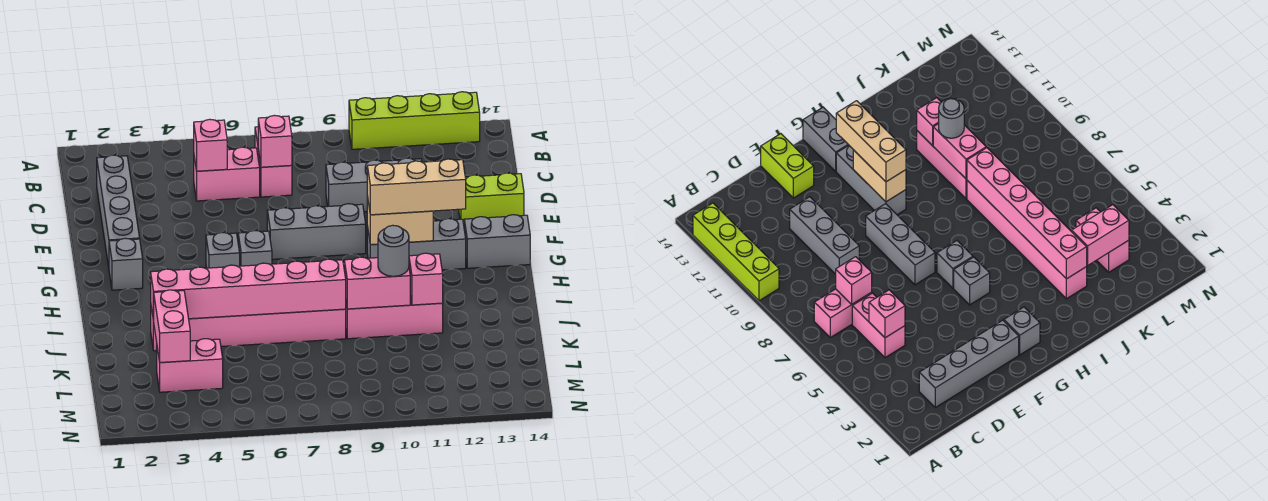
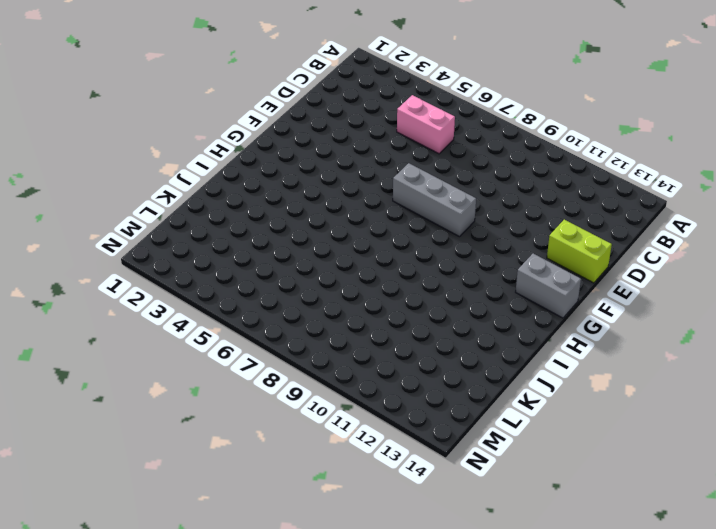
none -> lime brick A10:A13 level 1
none -> pink brick B7:C7 level 1
none -> grey brick C2:F2 level 1

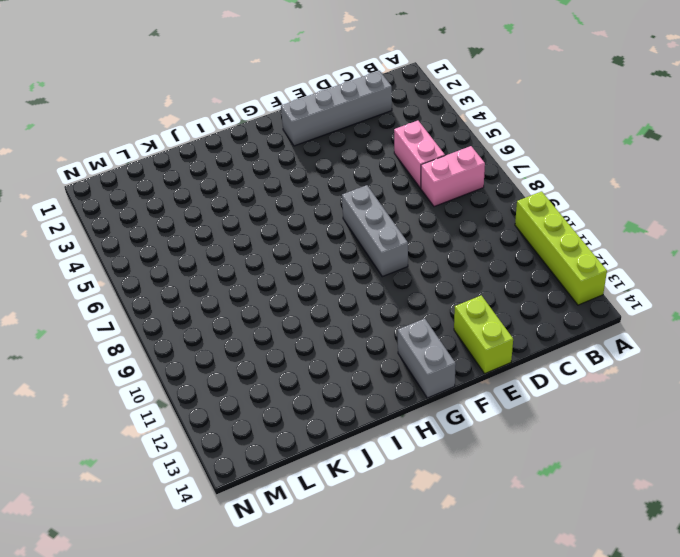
none -> grey brick D9:D11 level 1
none -> grey brick G2 level 1
none -> grey brick G5 level 1

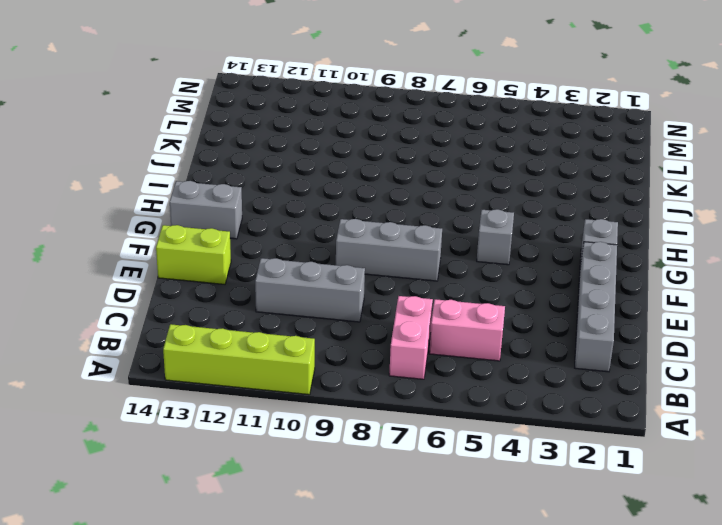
none -> grey brick G6 level 1
none -> grey brick G10:G12 level 1
none -> pink brick J3:J8 level 1

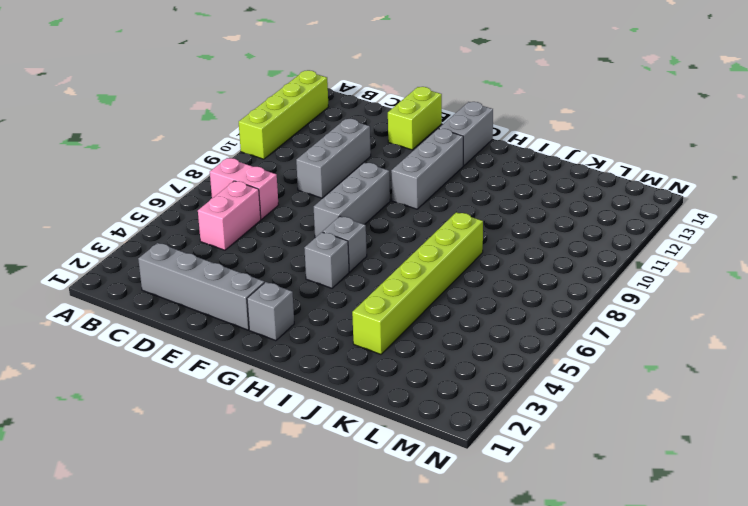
lime brick J3:J8 level 1 -> pink brick J3:J8 level 1
none -> pink brick J9:J11 level 1
none -> pink brick L3:L4 level 1
none -> pink brick C5 level 2

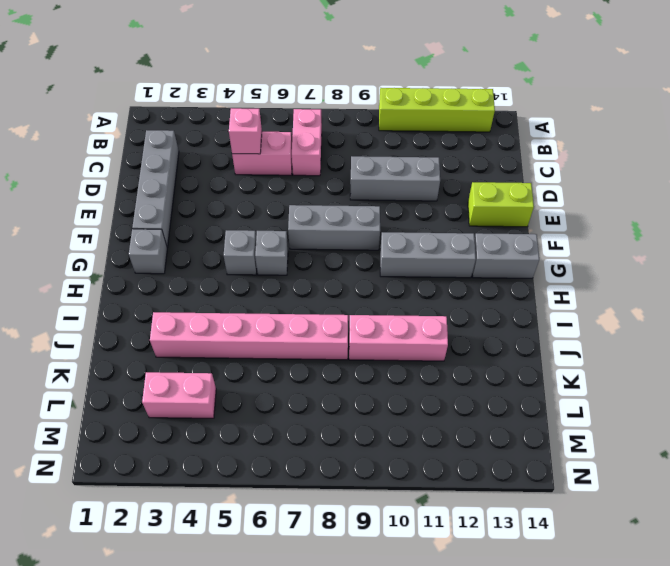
none -> pink brick C7 level 2
none -> tan brick G10:G11 level 2
none -> pink brick J3:J8 level 2

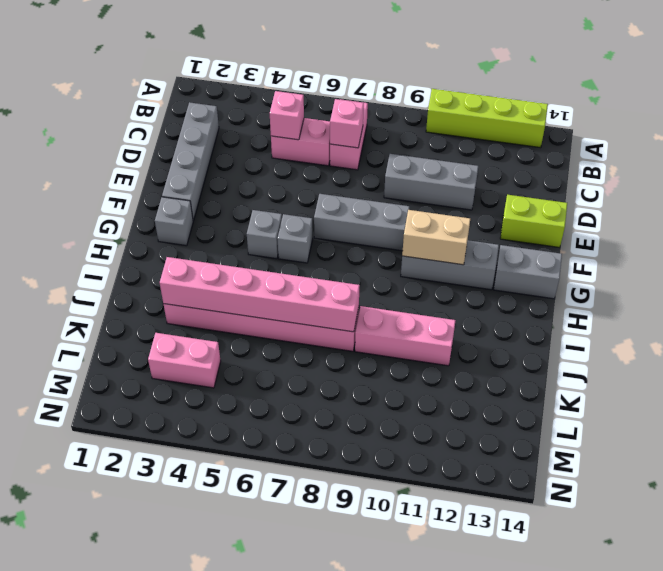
none -> pink brick J9:J10 level 2
none -> pink brick J11 level 2
none -> pink brick K3:L3 level 2

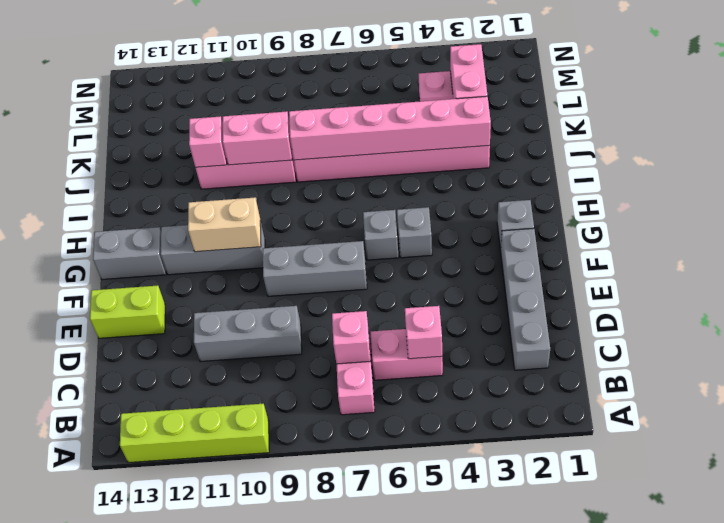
none -> tan brick G10:G12 level 3
none -> grey round brick J10 level 3

